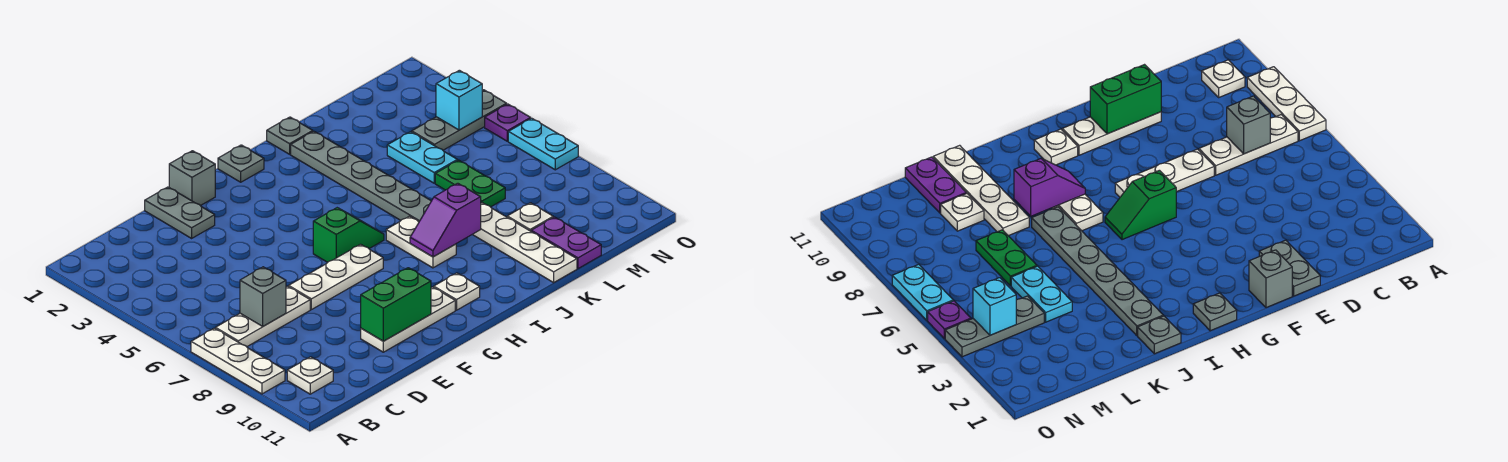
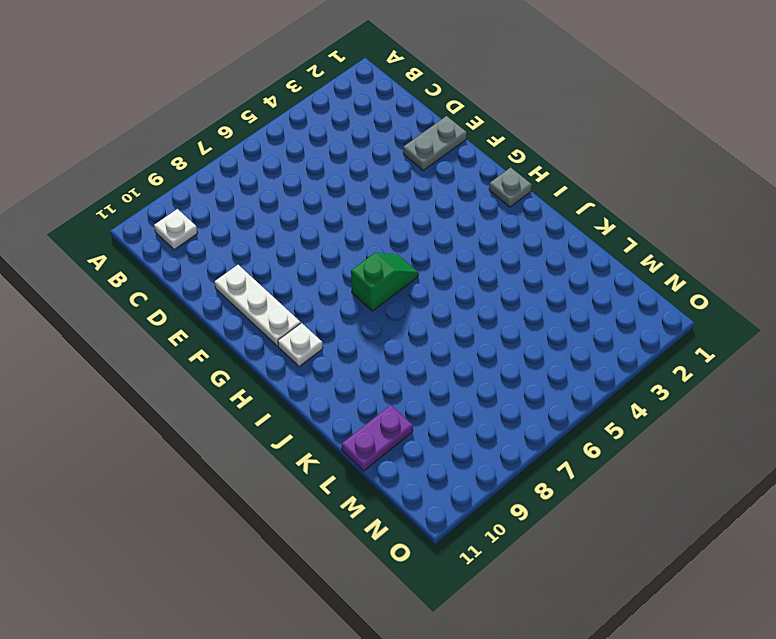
green slope H6:H7 level 1 top 7 -> green slope G6:H6 level 1 top G
none -> white plate A7:A9 level 1
none -> white plate B7:D7 level 1
none -> white plate E7:G7 level 1

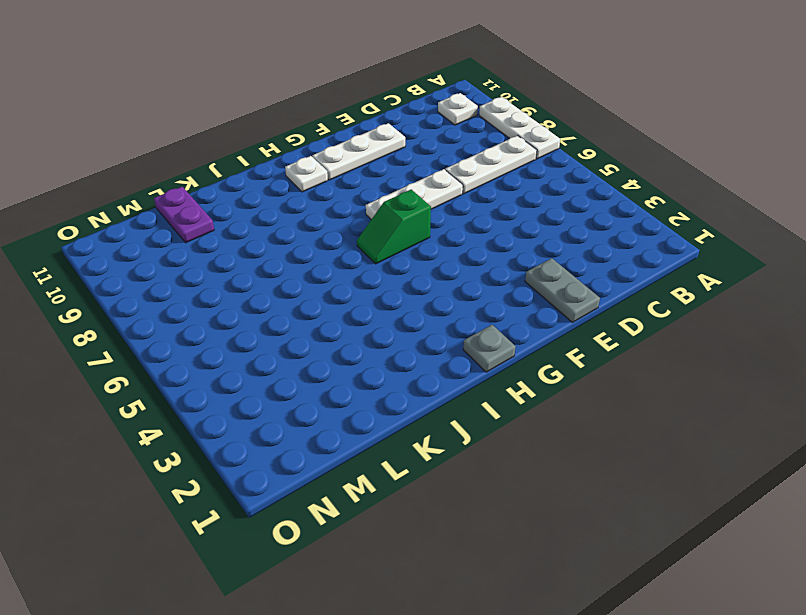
none -> grey brick F1 level 1
none -> white plate I7:I8 level 1
none -> grey plate J1 level 1

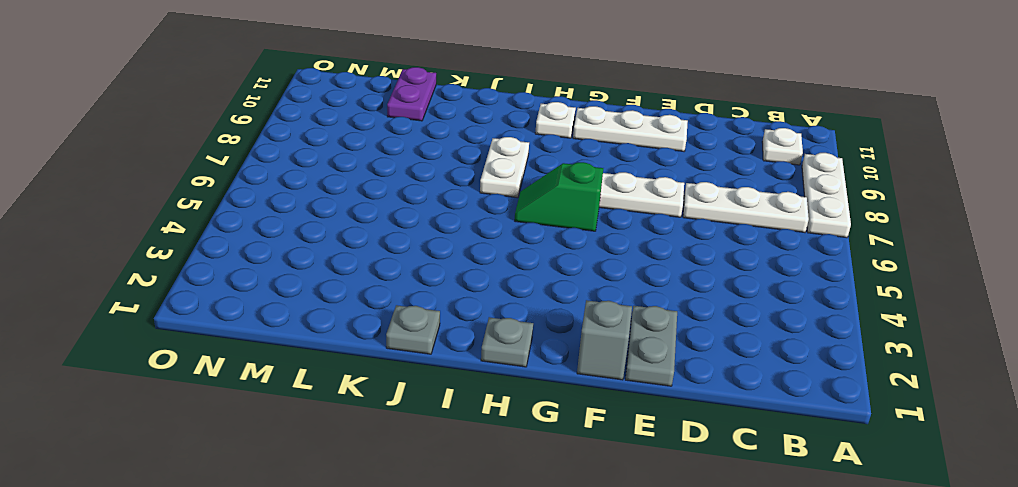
none -> grey plate J2:J7 level 1
none -> white plate K8:K11 level 1
none -> cyan plate L4:L5 level 1

